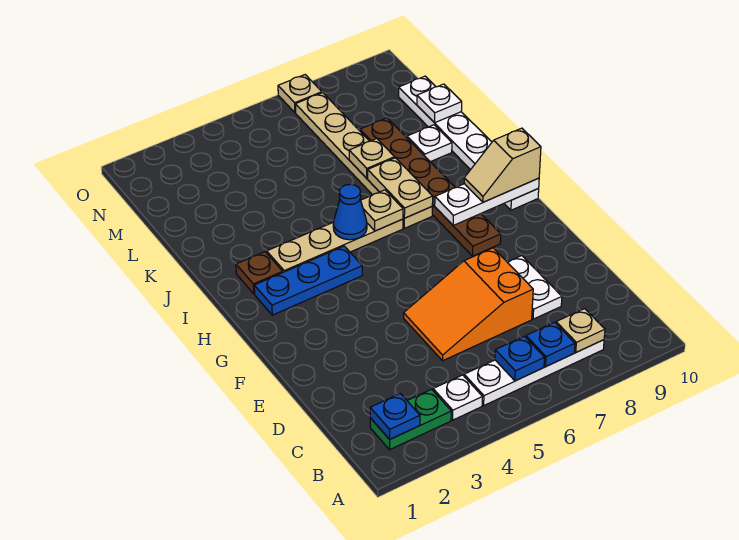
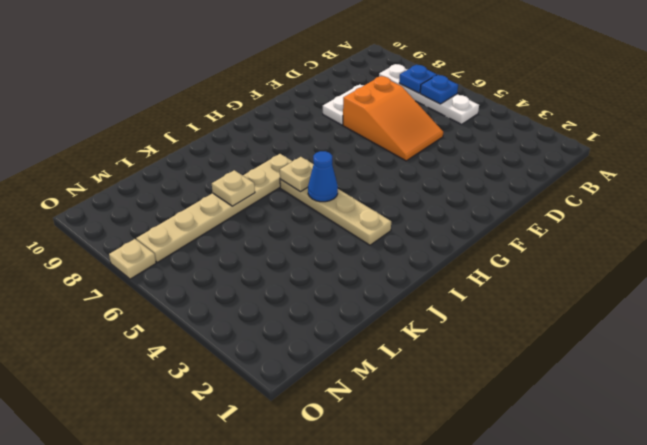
none -> green plate B2:B3 level 1
none -> white plate B4 level 1
none -> brown plate G8:L8 level 1

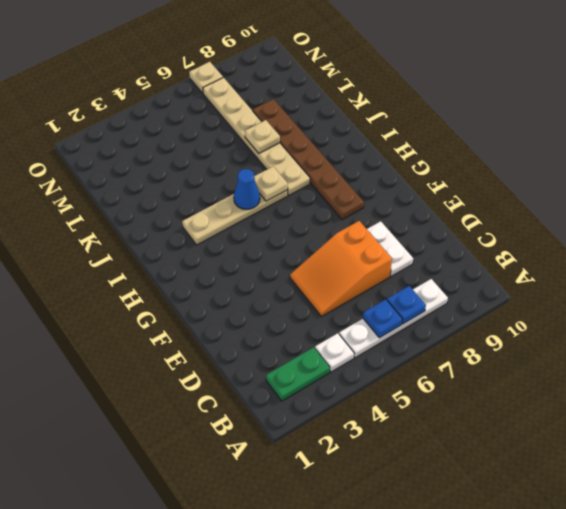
none -> blue plate H2:H4 level 1
none -> white plate H10:M10 level 1
none -> brown plate I2 level 1

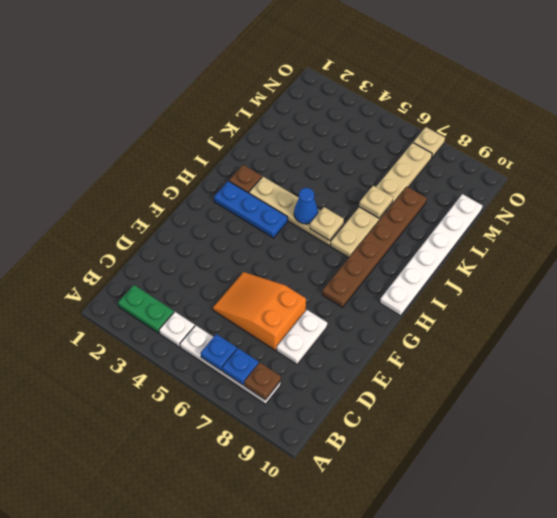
brown plate B8 level 2 -> tan plate B8 level 2
none -> white plate K9 level 1
none -> blue plate B2 level 2
none -> white plate H8:H10 level 2

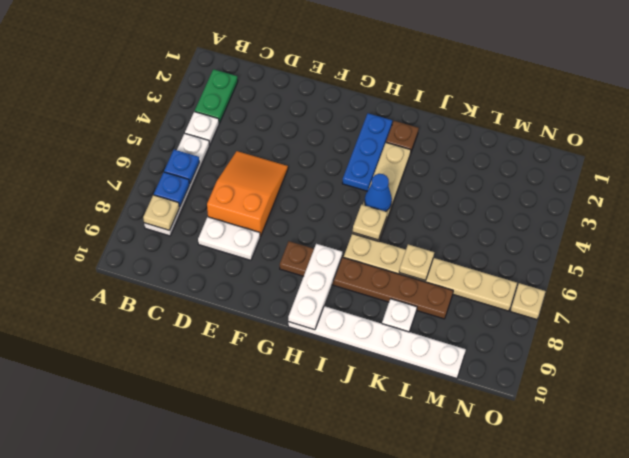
none -> blue plate B2 level 2
none -> tan plate I7:J7 level 2
none -> white plate L10 level 2

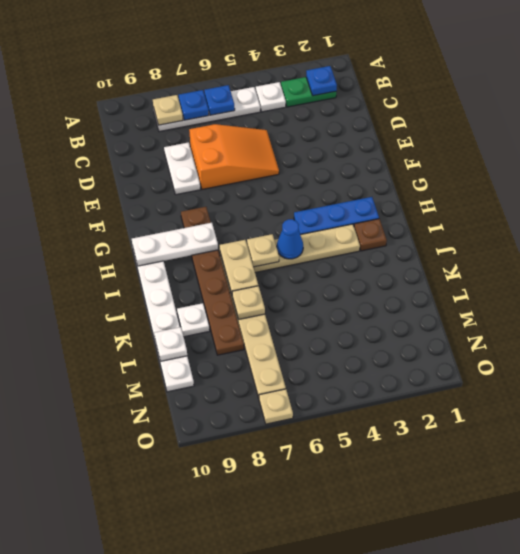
none -> tan slope H9:H10 level 3 top 10

